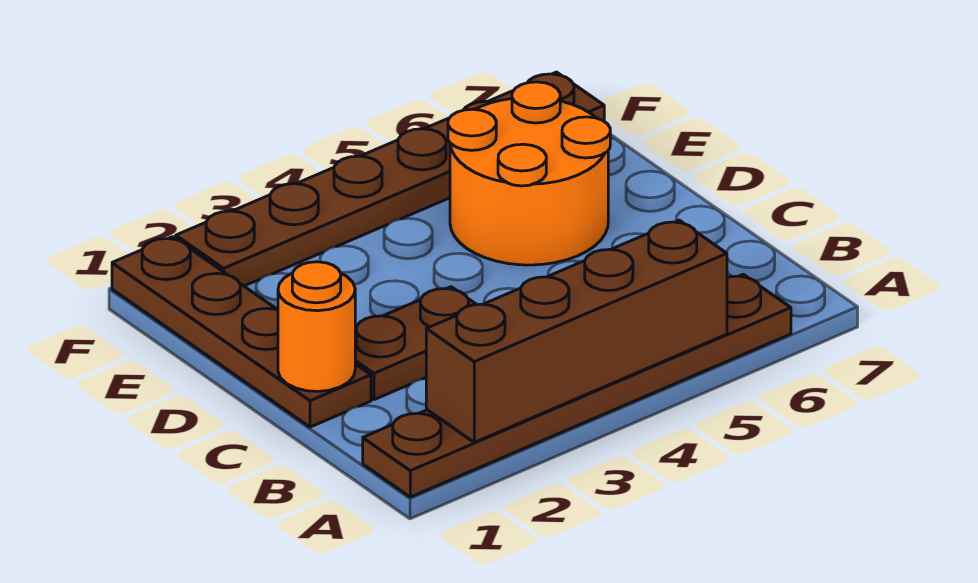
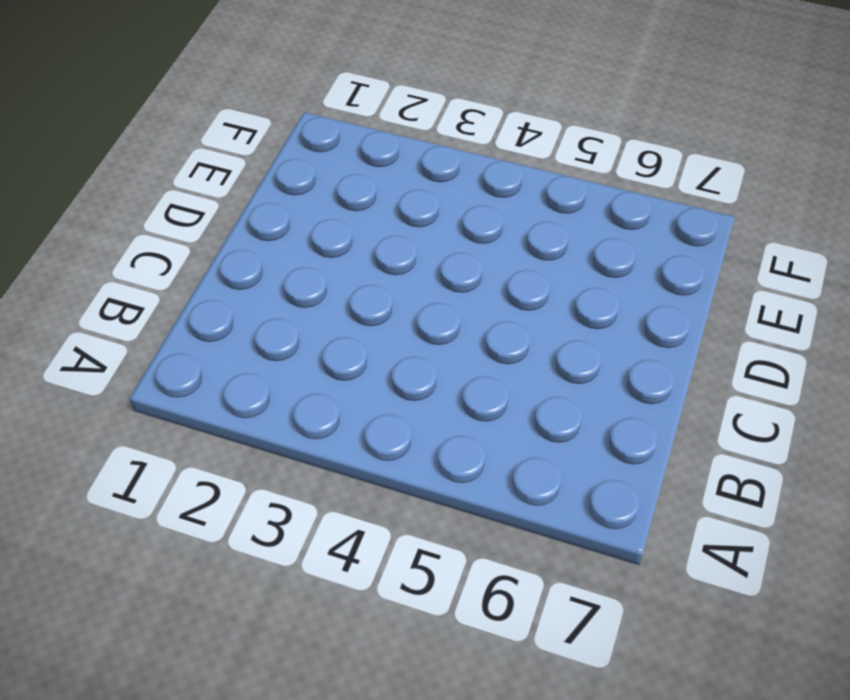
none -> brown plate A1:A6 level 1
none -> brown plate C1:F1 level 1

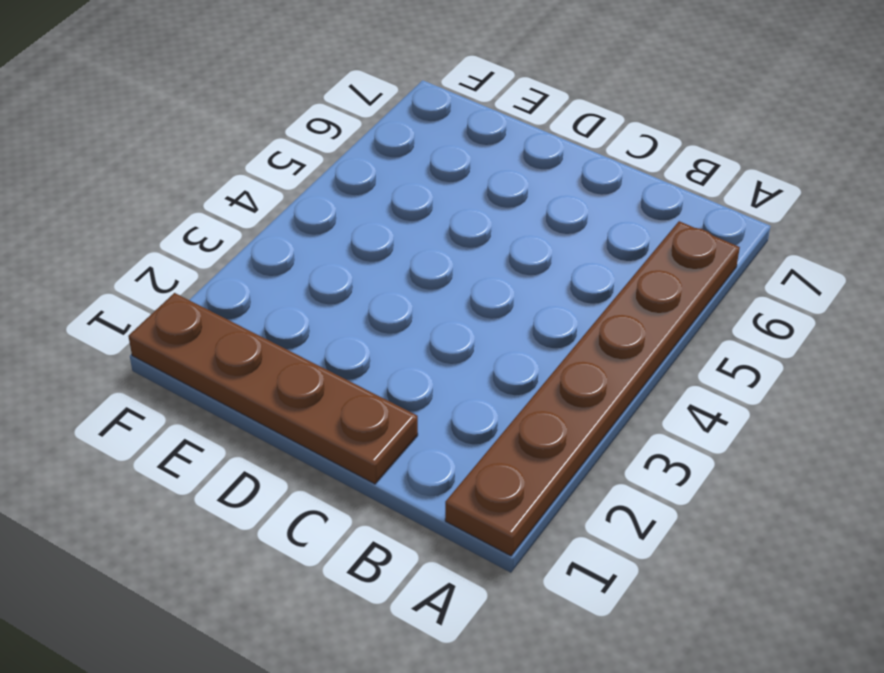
none -> brown plate C2:C3 level 1
none -> orange round brick D5:E6 level 1

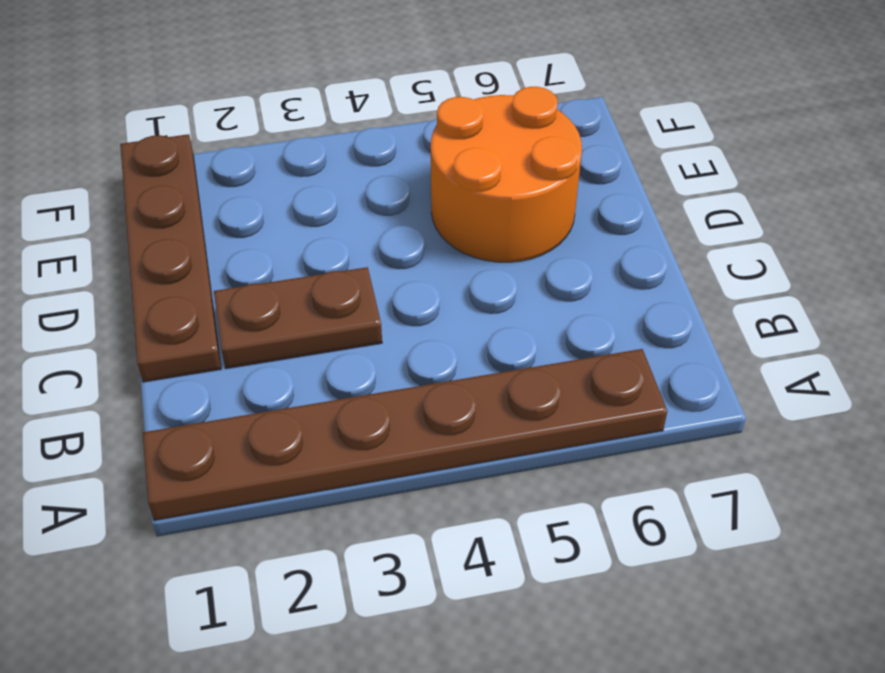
none -> brown plate F2:F7 level 1
none -> brown brick A2:A5 level 2

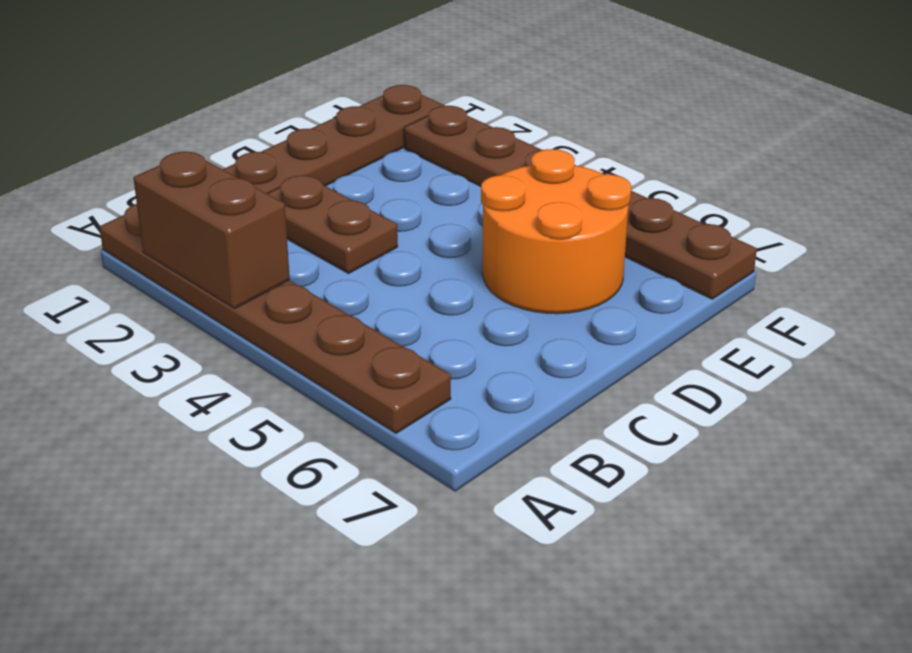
brown brick A2:A3 level 2 -> brown brick A2:A5 level 2
none -> orange round brick C1 level 2

